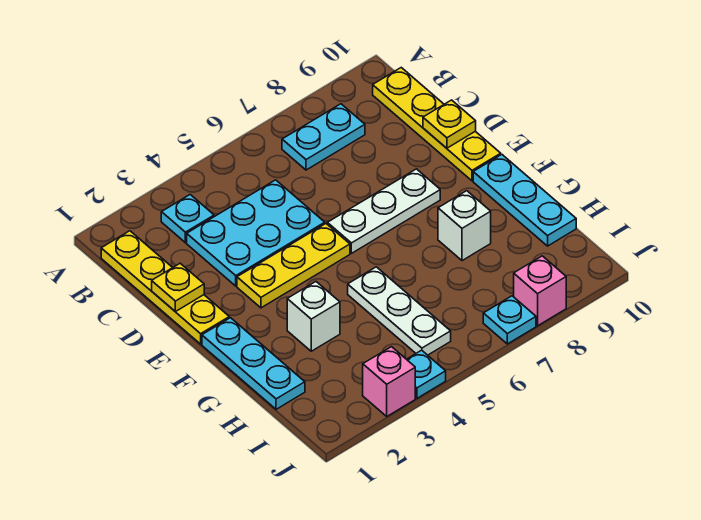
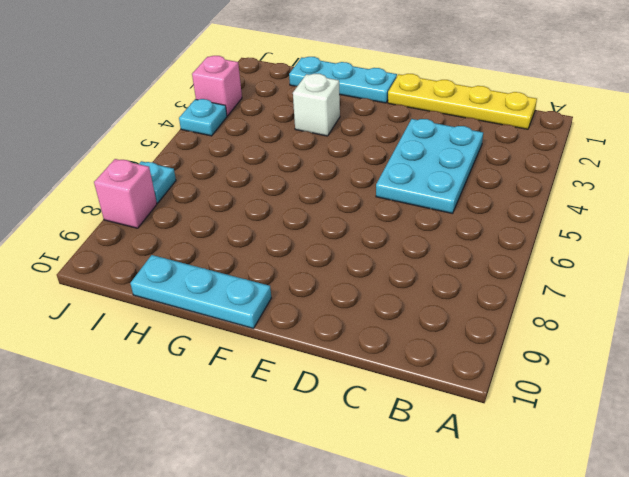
none -> cyan plate B3 level 1
none -> cyan plate B7:B8 level 1
none -> yellow plate B10:E10 level 1

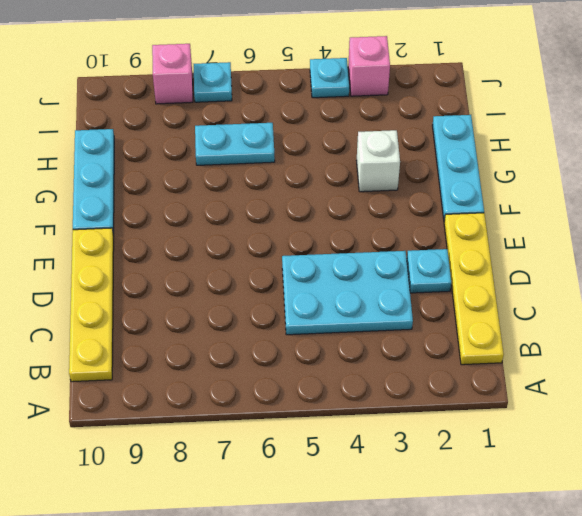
cyan plate D2 level 1 -> cyan plate B3 level 1
cyan plate H6:H7 level 1 -> cyan plate B7:B8 level 1
none -> yellow plate E3:E5 level 1
none -> white plate E6:E8 level 1
none -> white plate G5:I5 level 1

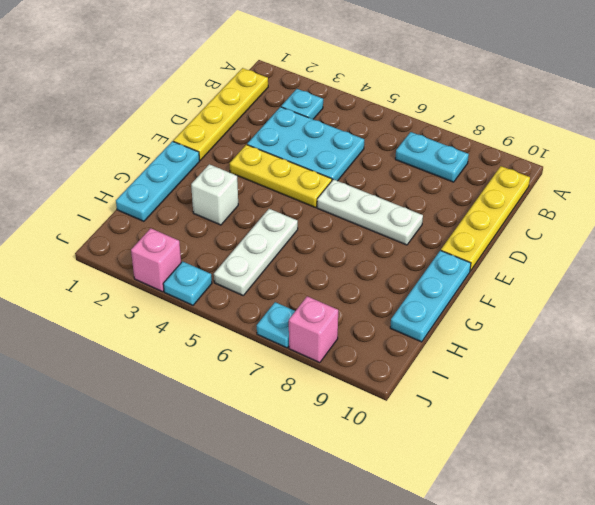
none -> white brick G8 level 1
none -> yellow plate D1 level 2
none -> yellow plate D10 level 2

